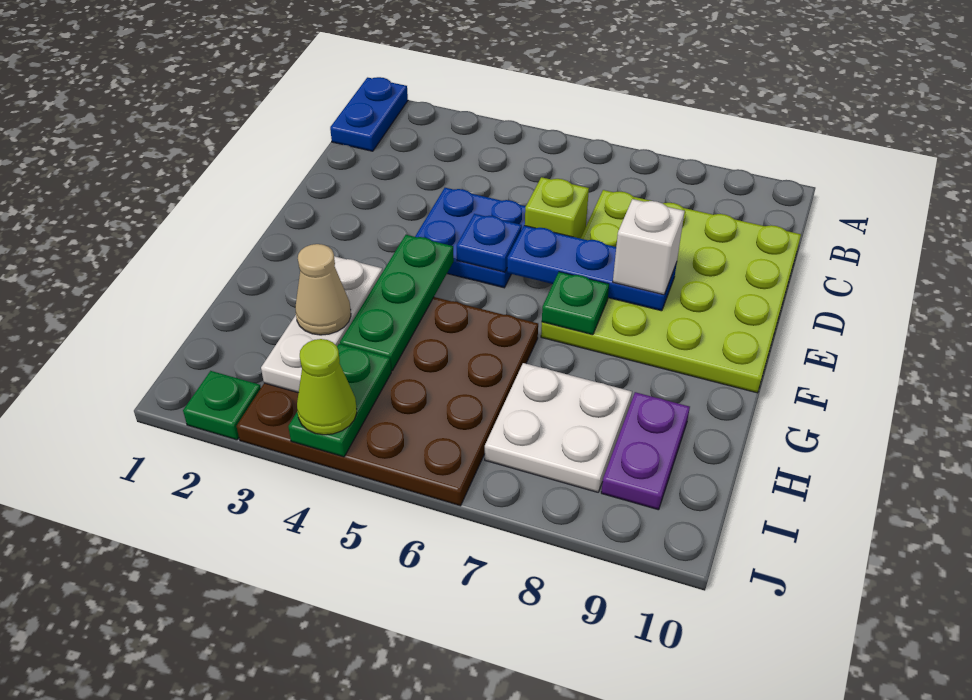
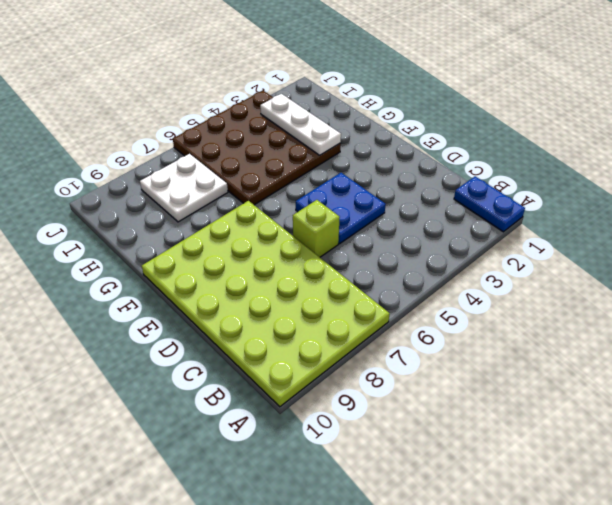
lime plate A7:F10 level 1 -> lime plate C7:F10 level 1
none -> purple plate H9:I9 level 1
none -> green plate J2 level 1
none -> blue plate E5 level 2

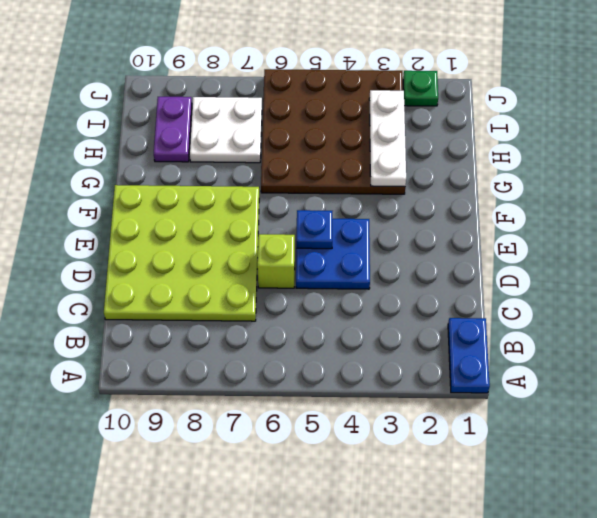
none -> blue plate E6:E8 level 2
none -> green plate F4:H4 level 2
none -> green plate F7 level 2

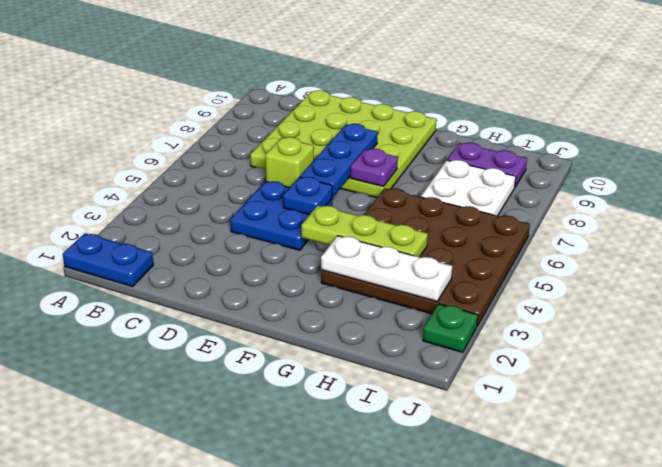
lime plate F4:H4 level 2 -> green plate F4:H4 level 2
purple plate F7 level 2 -> green plate F7 level 2
none -> green plate I4:J4 level 2
none -> white brick E8 level 3
none -> tan cone H3 level 3

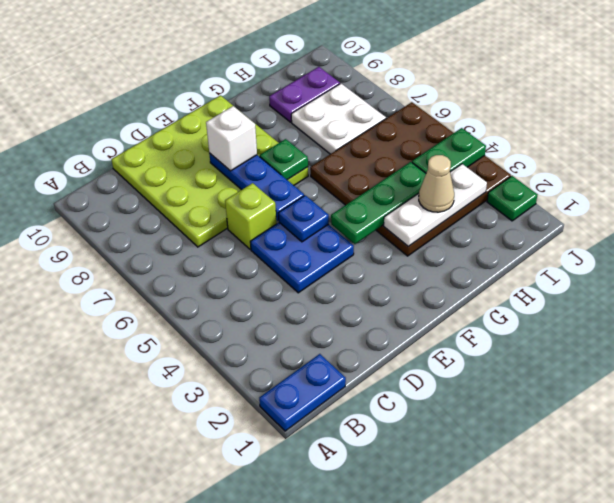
none -> lime cone J4 level 3

